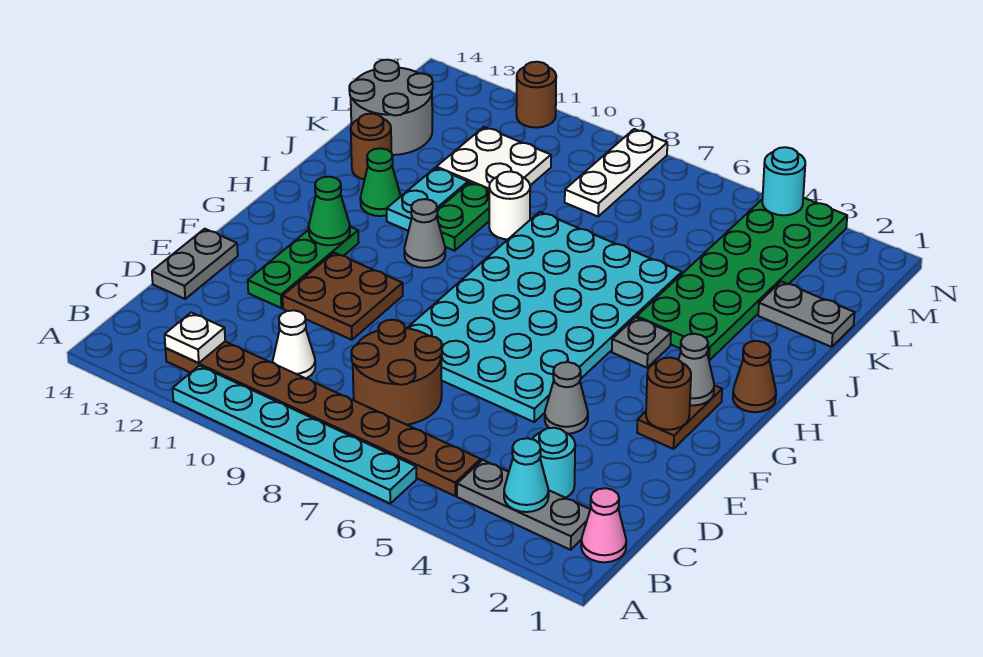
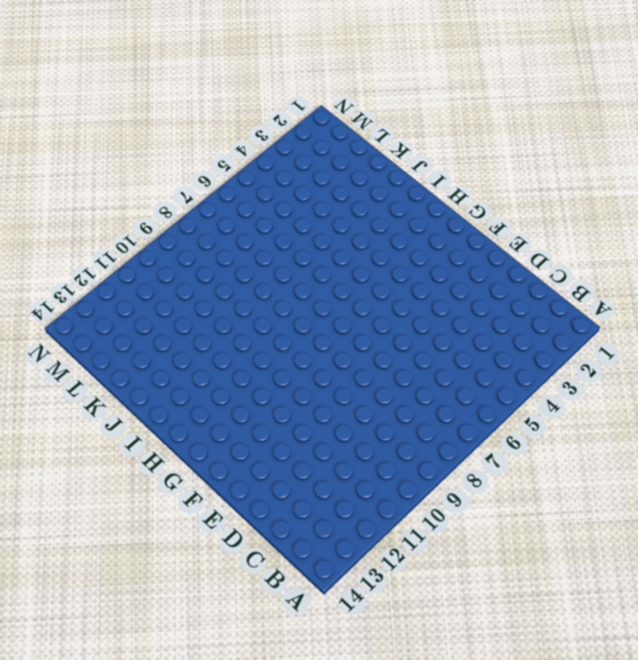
none -> cyan plate A6:A11 level 1
none -> pink cone B1 level 1
none -> grey plate B2:B4 level 1
none -> brown plate B5:B12 level 1

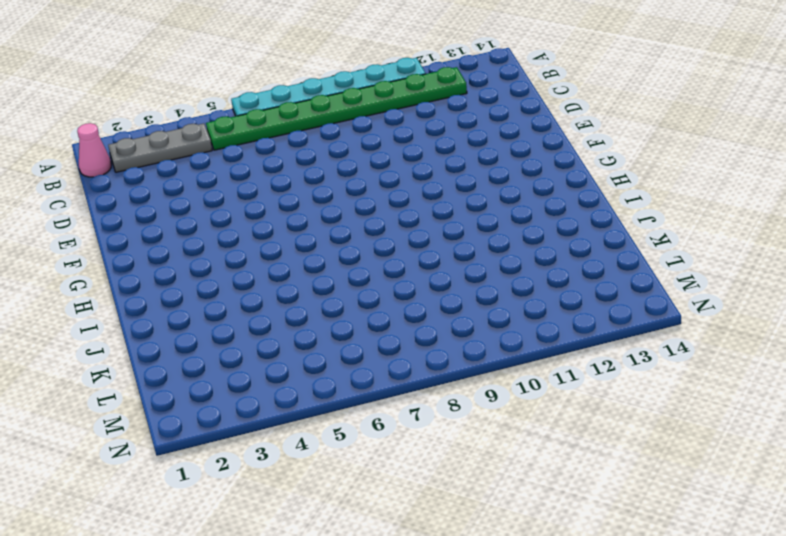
green plate B5:B12 level 1 -> brown plate B5:B12 level 1
none -> cyan round brick C3 level 1
none -> brown round brick C7:D8 level 1
none -> white cone C10 level 1
none -> grey plate D14:E14 level 1

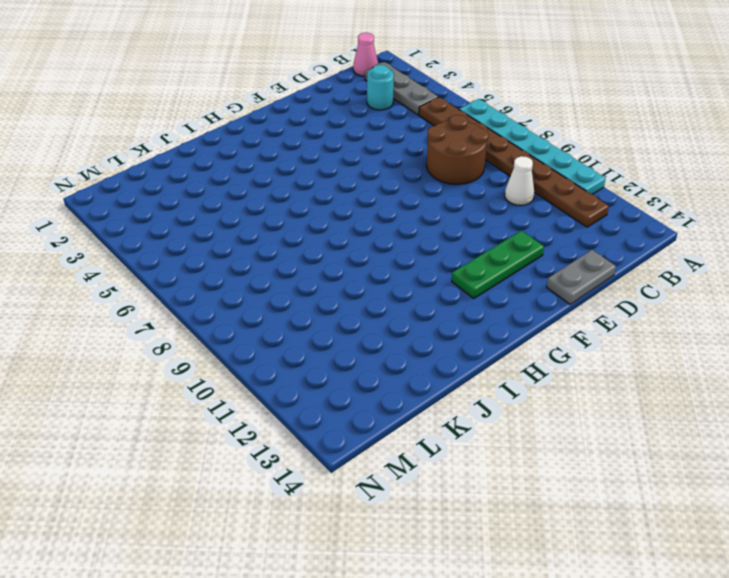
none -> grey cone E4 level 1
none -> cyan plate E5:J8 level 1
none -> brown plate E10:F11 level 1
none -> brown plate F2:G2 level 1

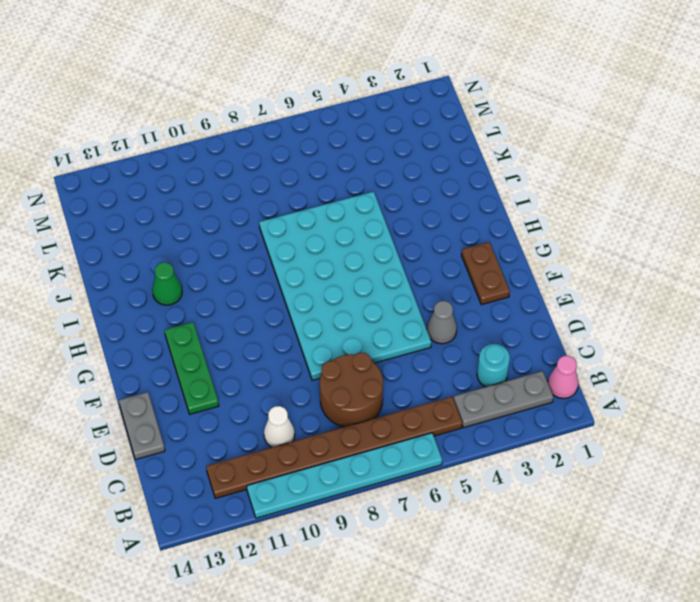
none -> brown plate E10:F11 level 1
none -> brown cone H1 level 1
none -> grey plate H4 level 1
none -> grey cone H10 level 1

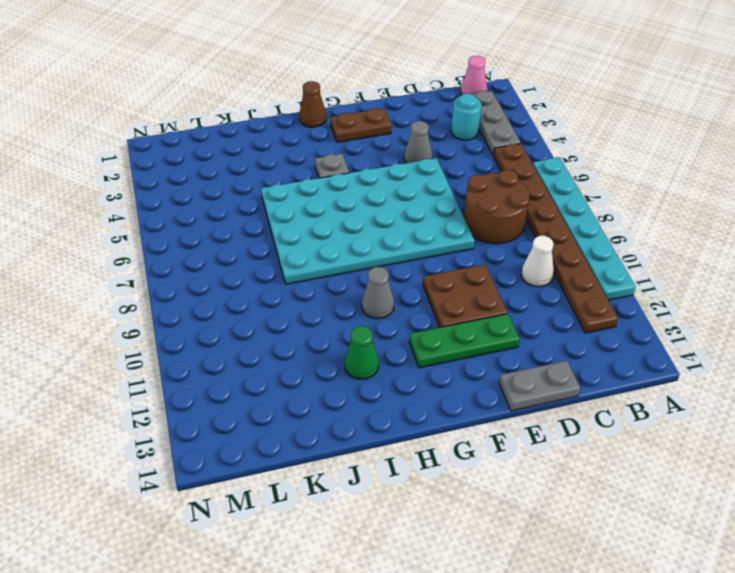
none -> green plate I3:N4 level 1
none -> green plate I10:J10 level 1
none -> cyan plate I11:J11 level 1
none -> white round brick J9 level 1

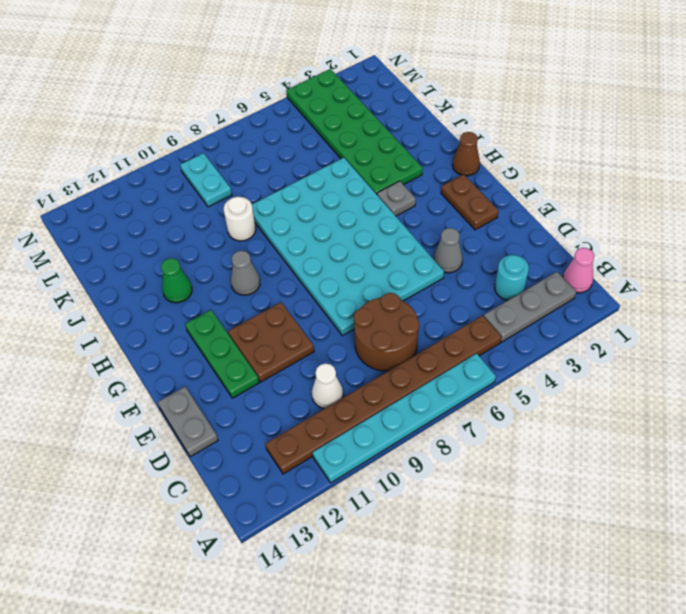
cyan plate L9:M9 level 1 -> cyan plate I11:J11 level 1
none -> green plate I10:J10 level 1
none -> brown round brick J13 level 1
none -> grey plate K1:K2 level 1
none -> white plate K10:L11 level 1

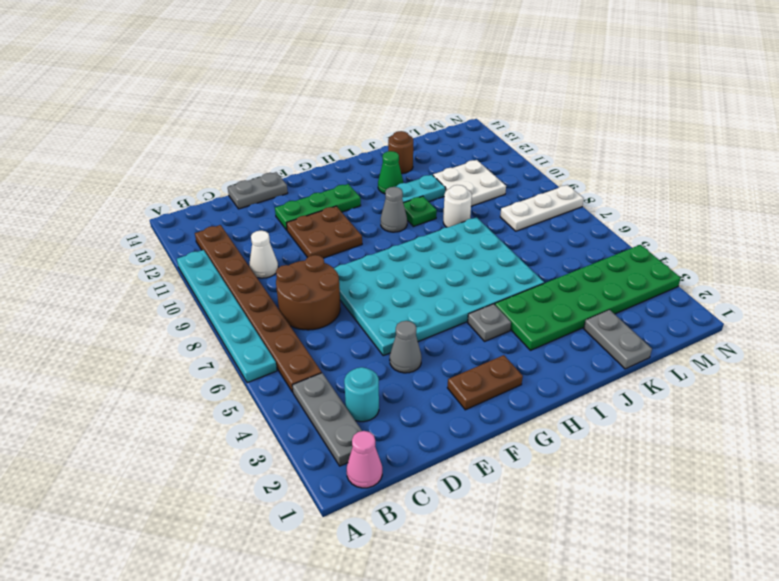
green plate I10 level 1 -> green plate I10:J10 level 1
none -> brown cone H1 level 1
none -> grey round brick K13:L14 level 1
none -> brown round brick N11 level 1
none -> cyan cone B3 level 2

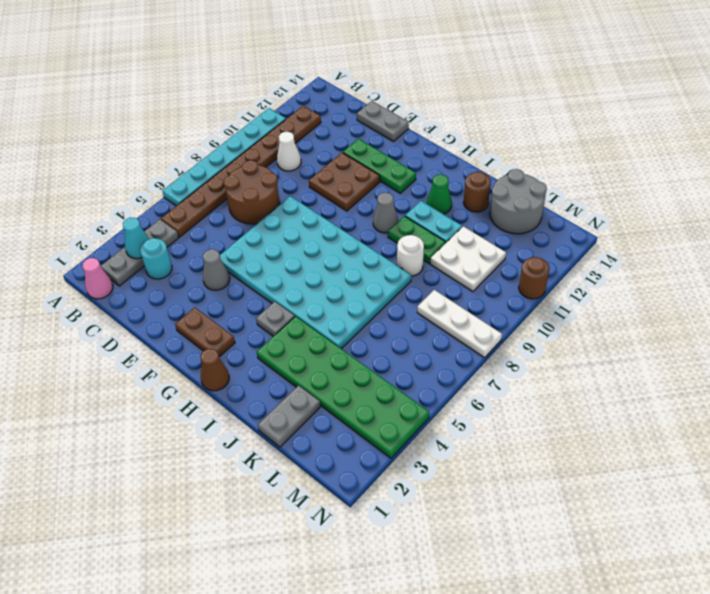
none -> white plate B12 level 2
none -> brown round brick F2 level 2
none -> grey cone G2 level 2
none -> green cone G12 level 2

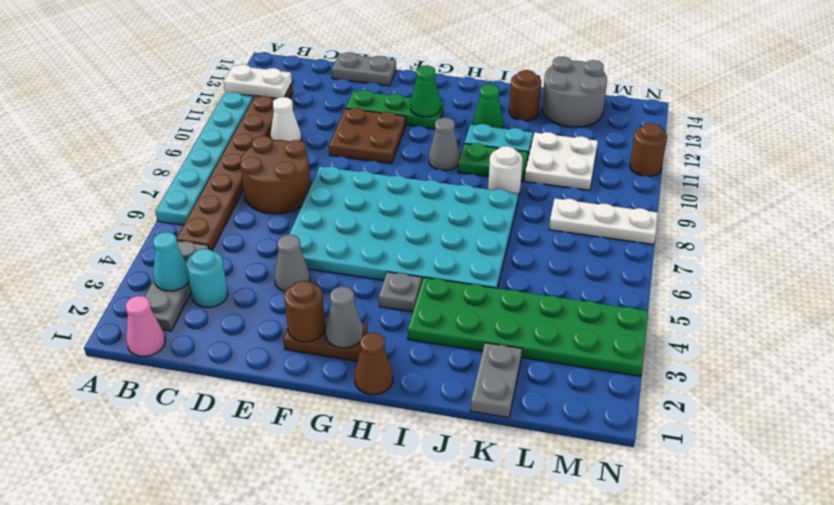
white plate A12:B12 level 2 -> white plate B12 level 2
none -> cyan round brick N4 level 2

